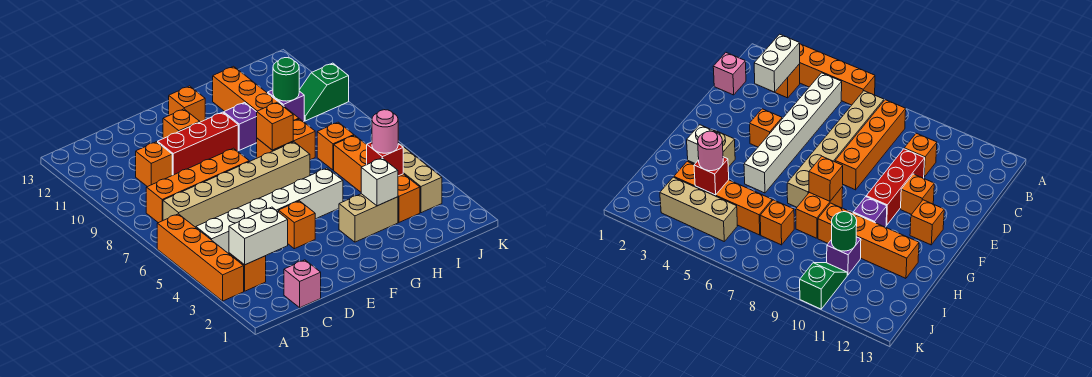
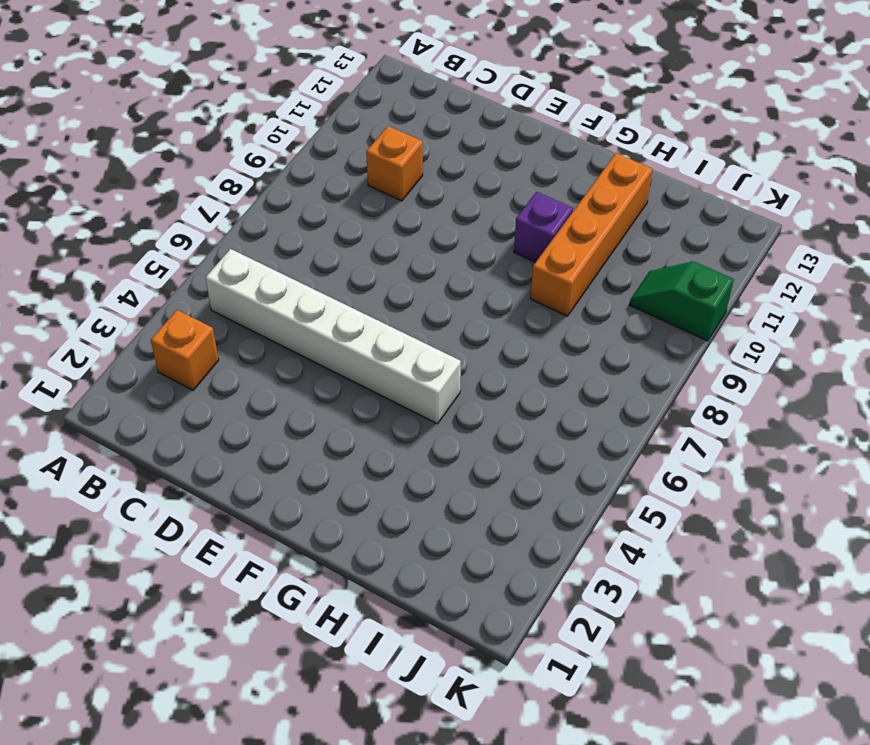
none -> orange brick A3:A6 level 1
none -> tan brick B7:G7 level 1
none -> orange brick B8:E8 level 1

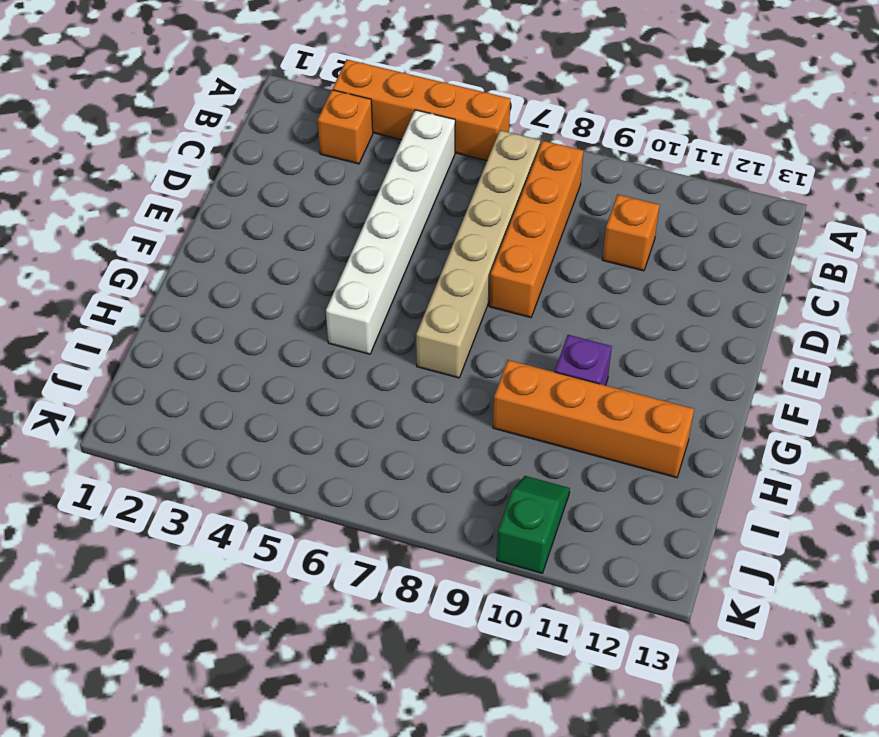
none -> pink brick C1 level 1
none -> red brick D10:F10 level 1
none -> orange brick E4 level 1

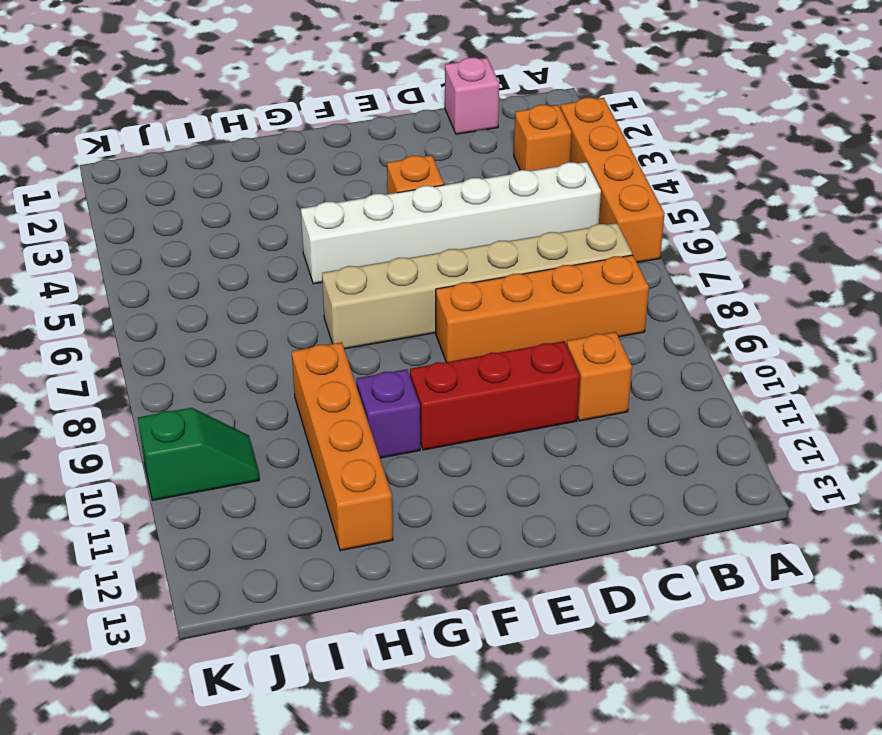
none -> orange brick E11 level 1
none -> orange brick F12 level 1
none -> tan brick G3:H3 level 1

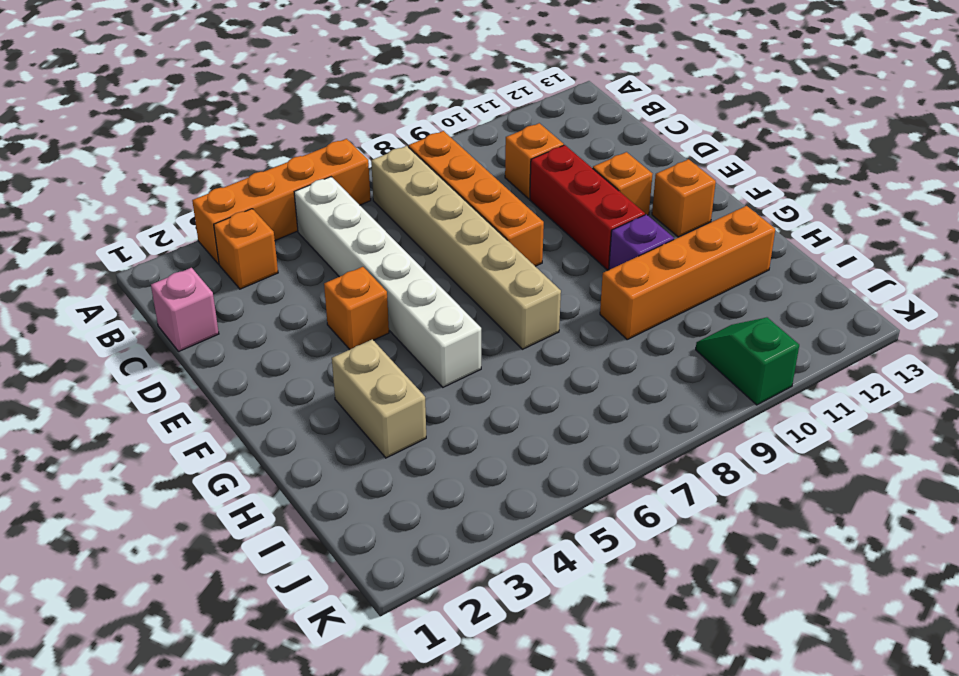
none -> orange brick G8:H8 level 1
none -> orange brick I3:I6 level 1
none -> orange brick I7 level 1

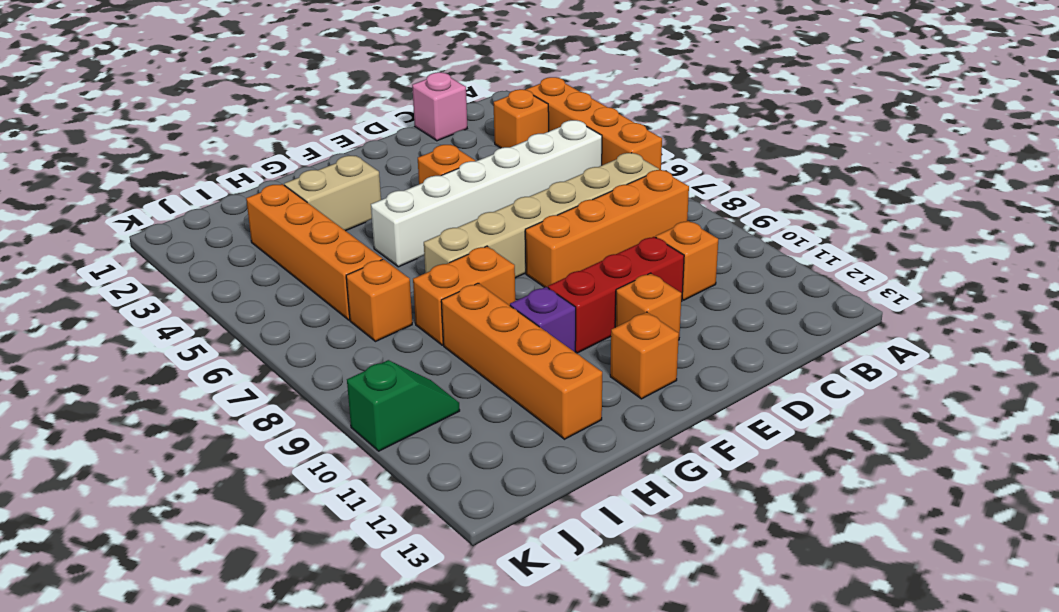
none -> purple brick I10 level 1
none -> tan brick J3:J5 level 1
none -> white brick B3:C3 level 2

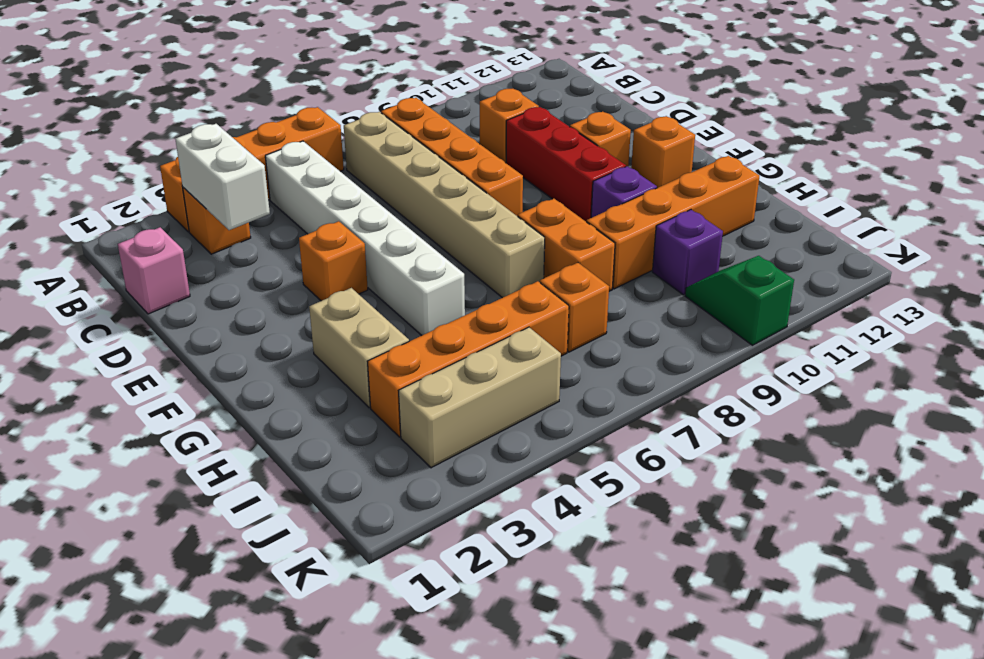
none -> orange brick G8 level 2
none -> white brick H3 level 2
none -> red brick I4 level 2

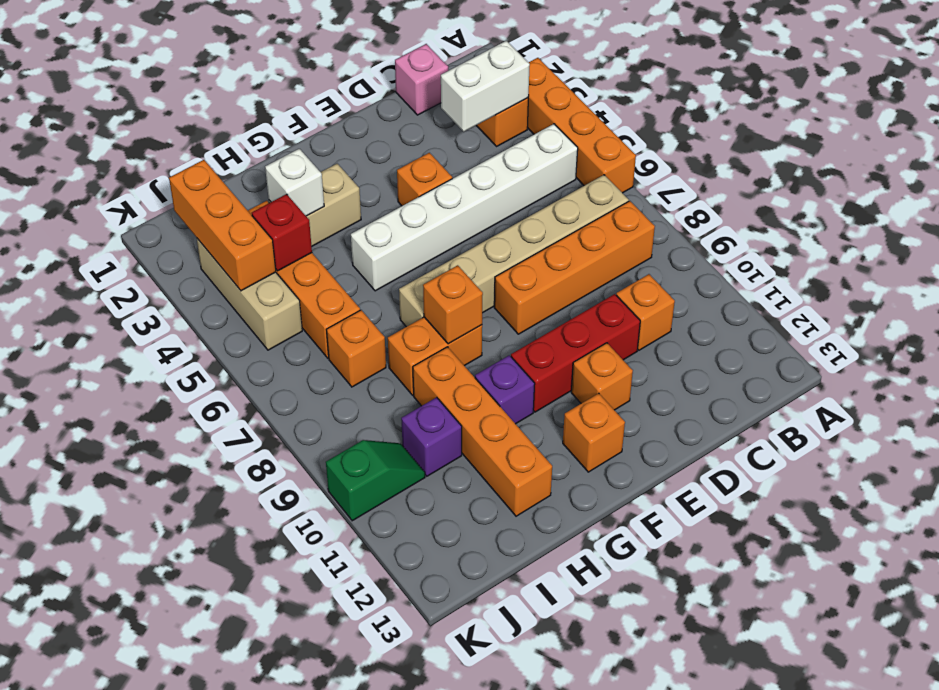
orange brick J2:J4 level 2 -> none
none -> green round brick I10 level 2
none -> pink round brick I4 level 3

